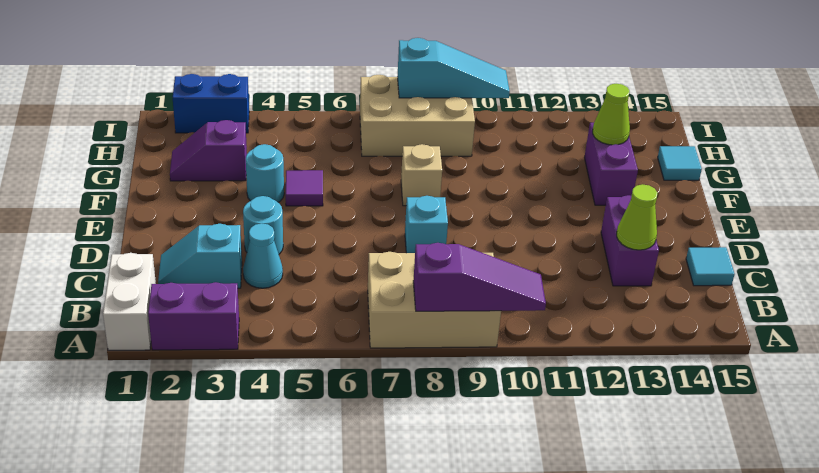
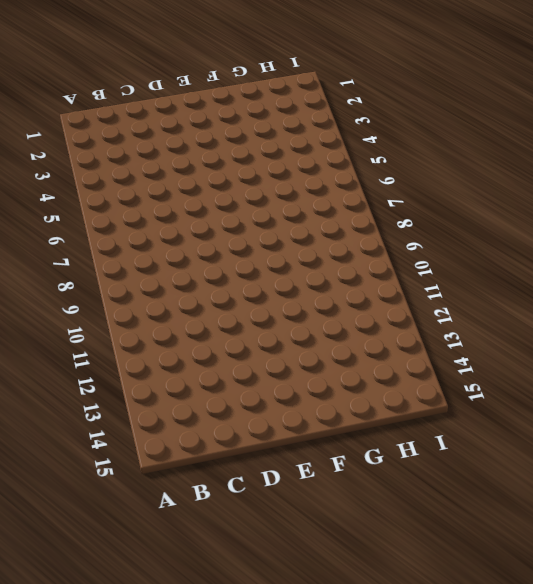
none -> white brick A1:B1 level 1
none -> purple brick A2:A3 level 1
none -> tan brick A7:B9 level 1

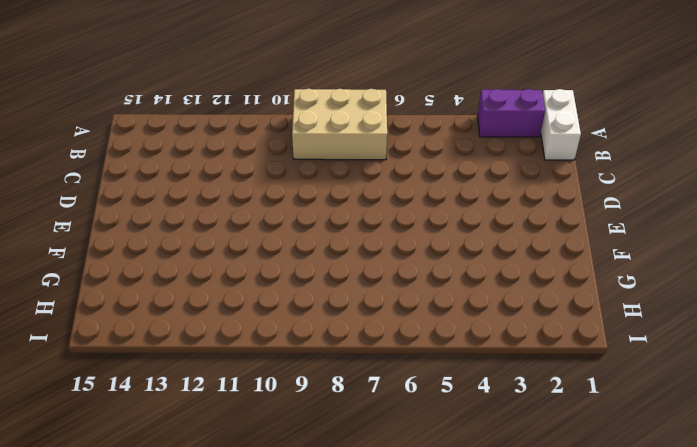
none -> cyan slope C2:C3 level 1 top 3
none -> cyan cone C4 level 1
none -> purple brick C13:D13 level 1

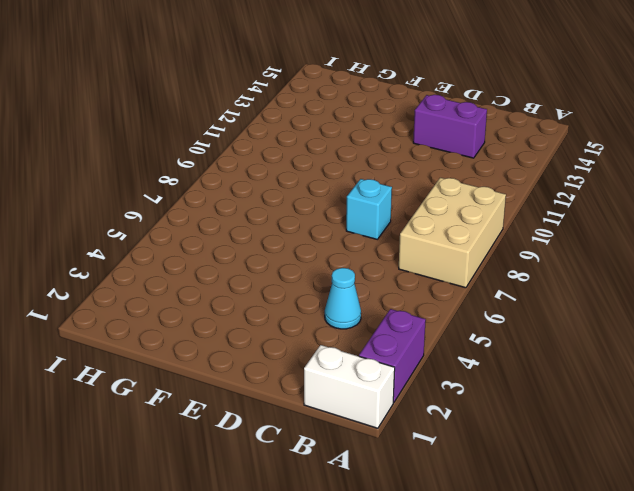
none -> cyan slope C2:C3 level 1 top 3
none -> cyan tile C15 level 1
none -> cyan round brick D4 level 1

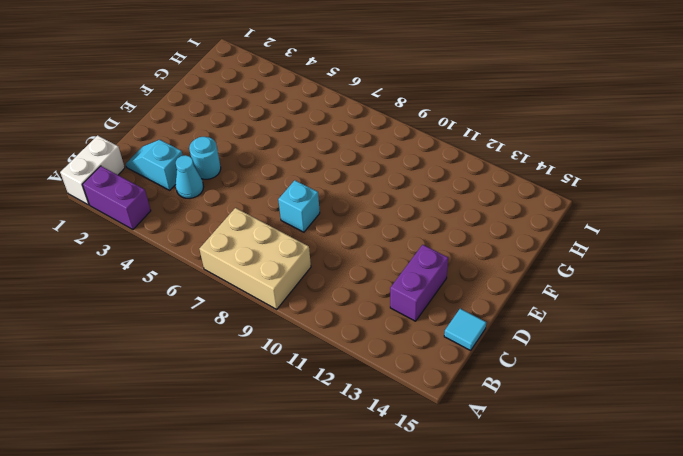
none -> cyan round brick F4 level 1
none -> purple tile F5 level 1
none -> tan brick F8 level 1

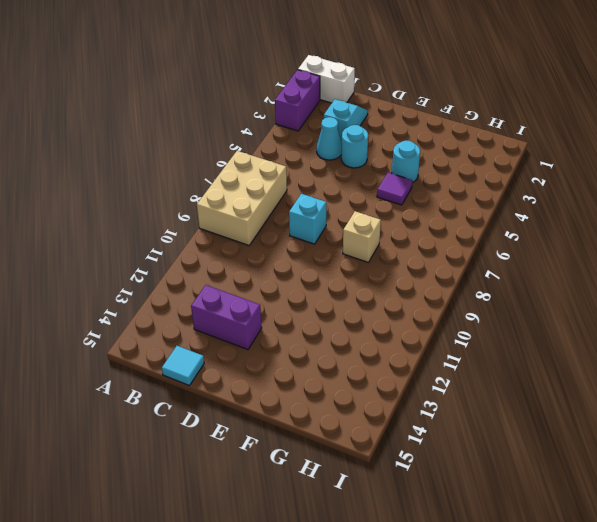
none -> purple brick F13:G13 level 1
none -> purple slope G2:G3 level 1 top 3
none -> cyan tile G15 level 1

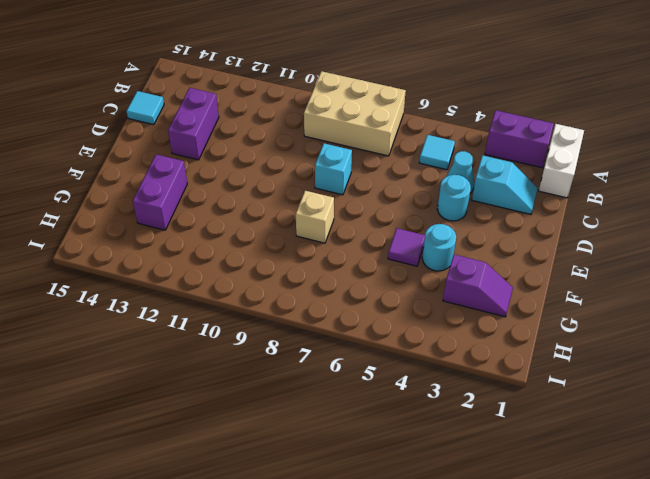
cyan tile B5 level 1 -> cyan tile G15 level 1
none -> tan brick H7:I9 level 1
none -> blue brick I2:I3 level 1
none -> purple slope A8:A10 level 2 top 8

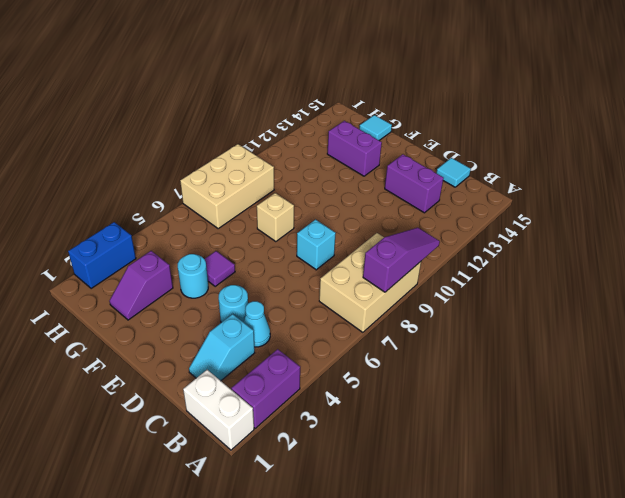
none -> lime cone C13 level 2
none -> lime cone G13 level 2
none -> cyan slope I8:I10 level 2 top 8

